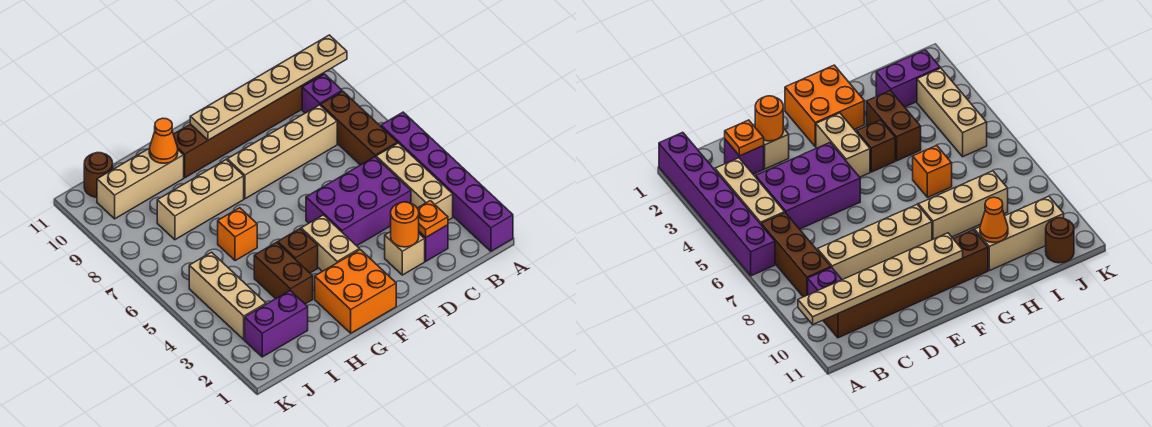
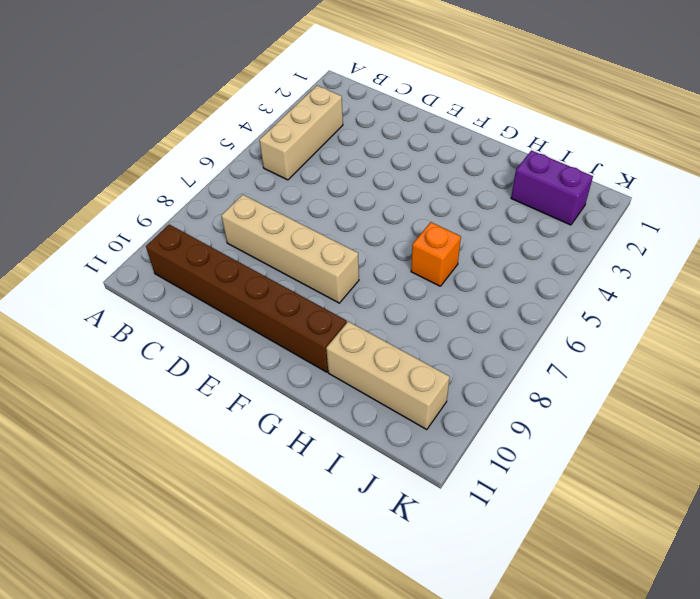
none -> purple brick A1:A6 level 1
none -> brown brick B6:B8 level 1
none -> purple brick B9 level 1

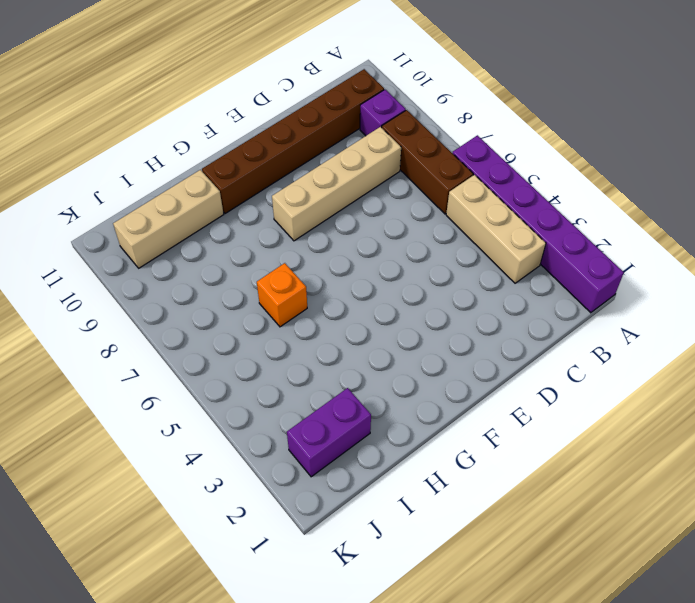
none -> purple brick C2 level 1
none -> purple brick C4:E5 level 1
none -> tan brick D2 level 1

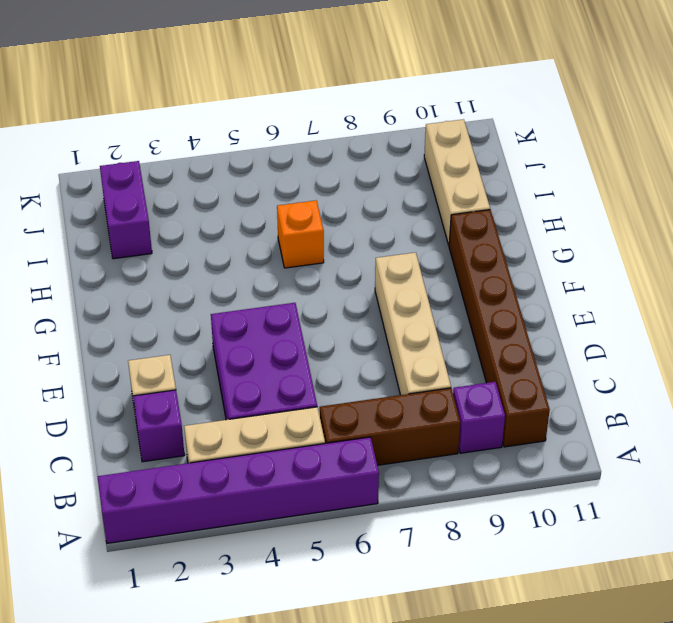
none -> orange brick F1:G2 level 1
none -> tan brick F3:F4 level 1
none -> brown brick G4 level 1

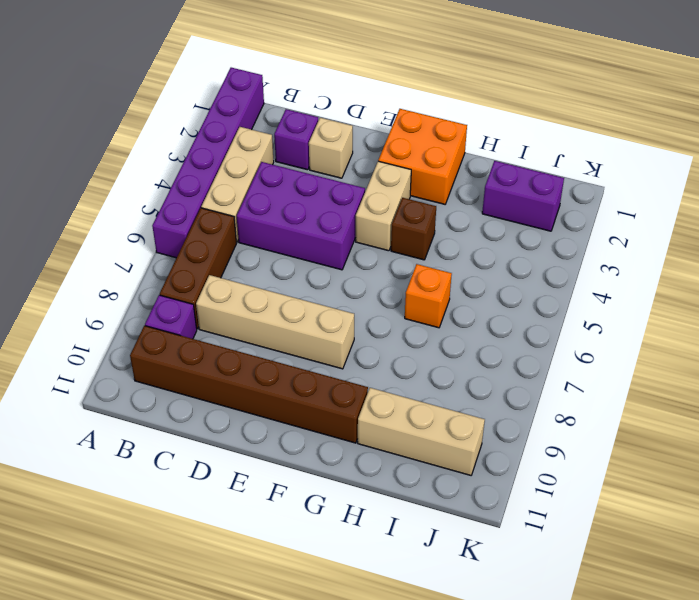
none -> tan brick G8:I8 level 1
none -> brown brick H3:H4 level 1
none -> tan brick J3:J5 level 1

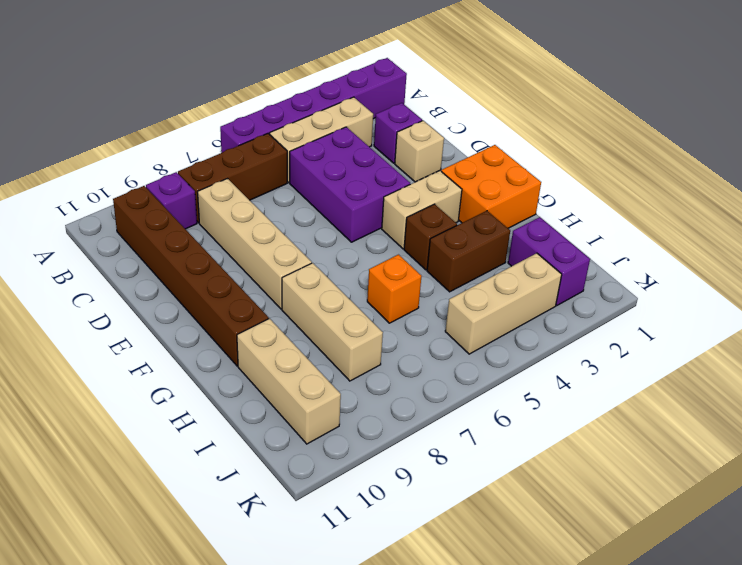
none -> brown round brick J11 level 1
none -> tan plate A10:F10 level 2
none -> orange plate C2 level 2

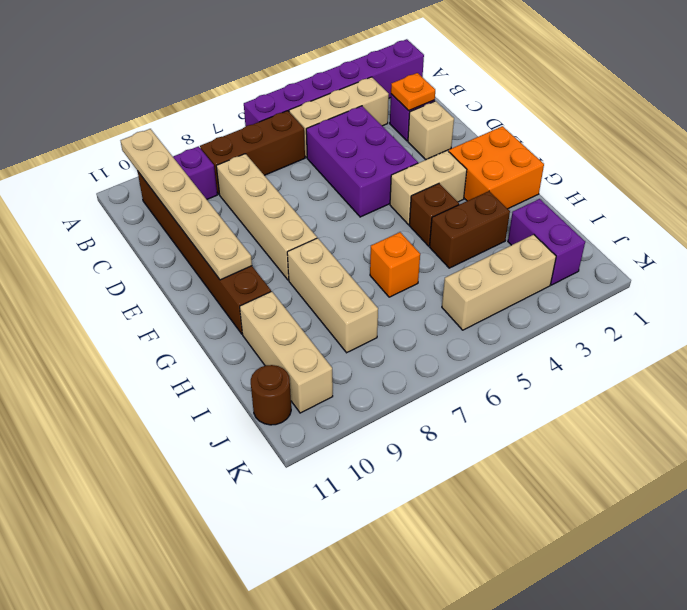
none -> orange round brick D2 level 2
none -> orange cone H10 level 2

